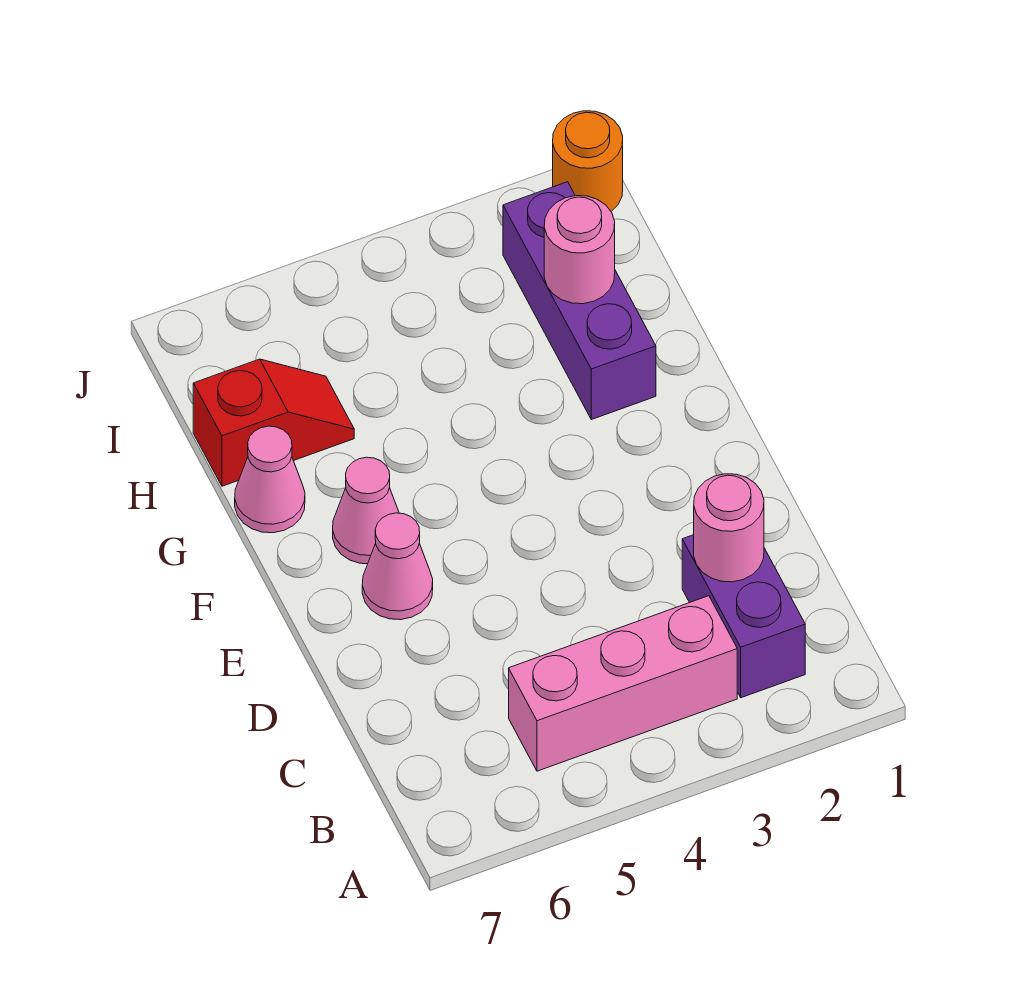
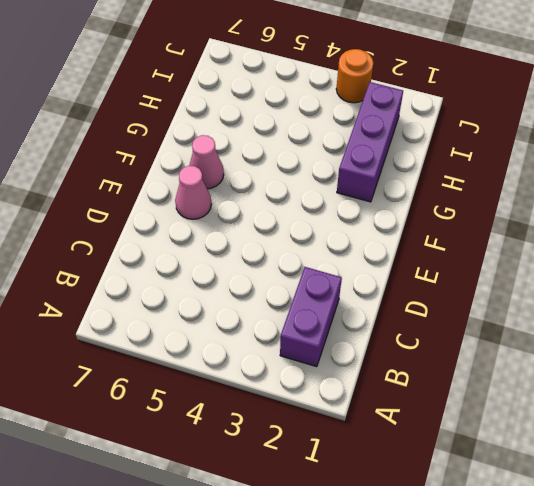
orange round brick J3 level 1 -> orange round brick J1 level 1
none -> pink brick B3:B5 level 1
none -> pink cone G7 level 1

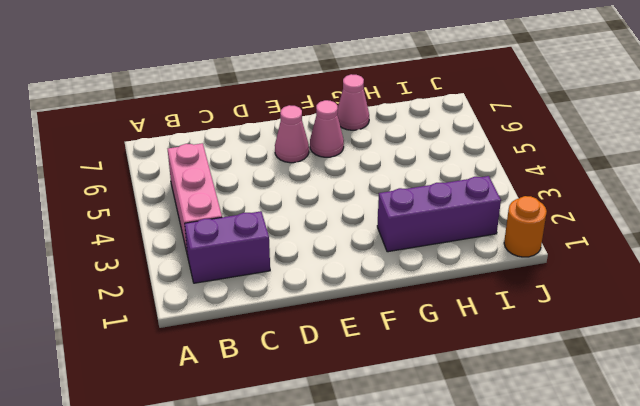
none -> red slope H6:H7 level 1 top 7
none -> pink round brick C2 level 2

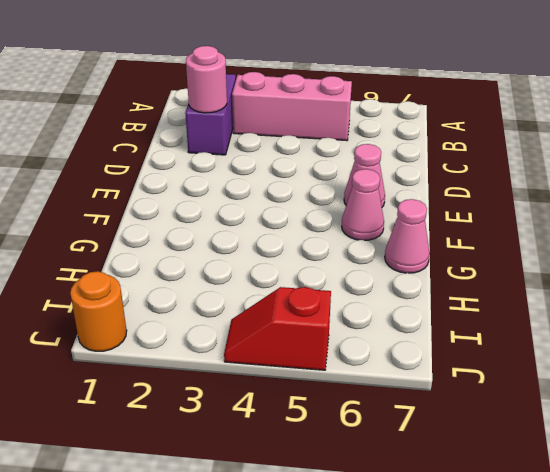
red slope J4:J5 level 1 top 5 -> red slope H6:H7 level 1 top 7
none -> purple brick G2:I2 level 1
none -> pink round brick H2 level 2

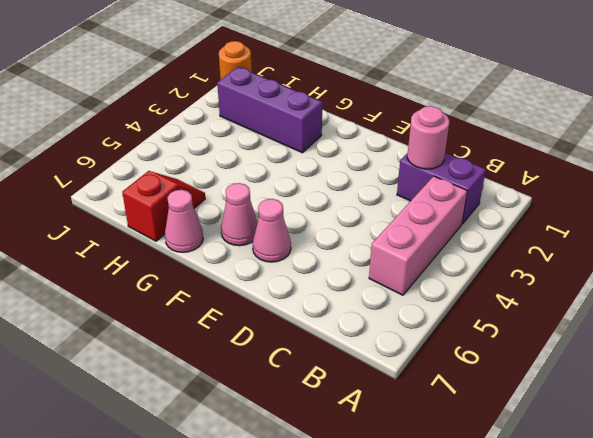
none -> pink round brick H2 level 2

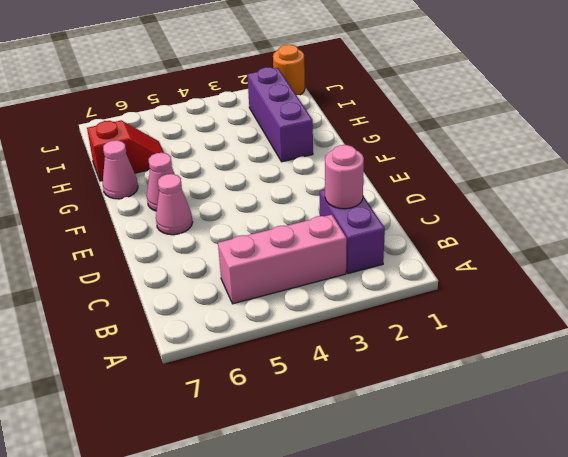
none -> pink round brick H2 level 2

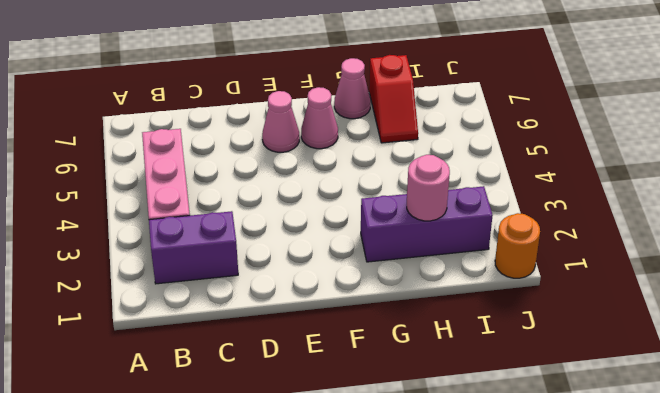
none -> pink round brick C2 level 2

